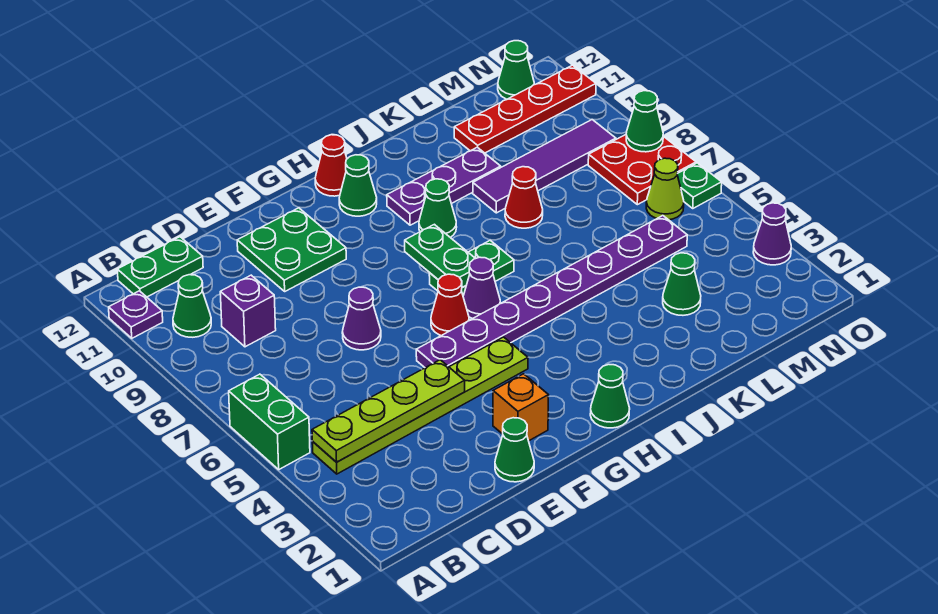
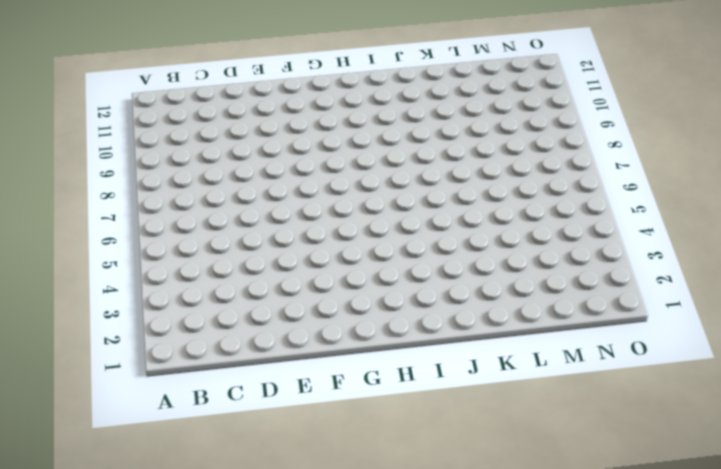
none -> green brick A5:A6 level 1
none -> purple plate A11 level 1
none -> lime plate B4:G4 level 1
none -> green cone B10 level 1

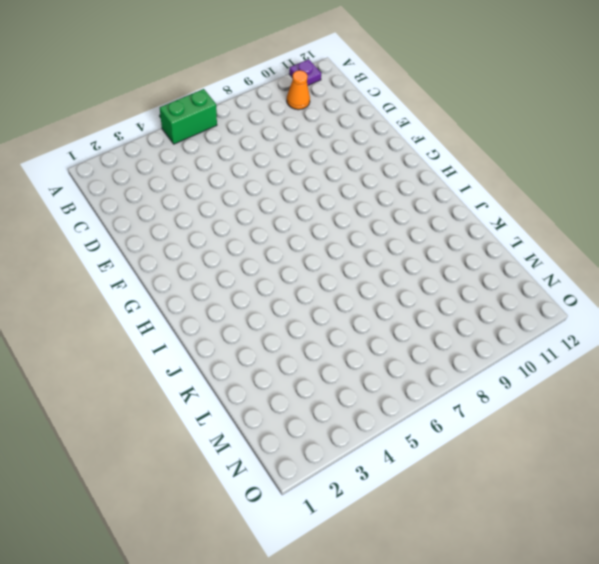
orange cone B10 level 1 -> green cone B10 level 1
none -> lime plate B4:G4 level 1
none -> green plate B12:C12 level 1
none -> purple brick C9 level 1
none -> green cone E1 level 1

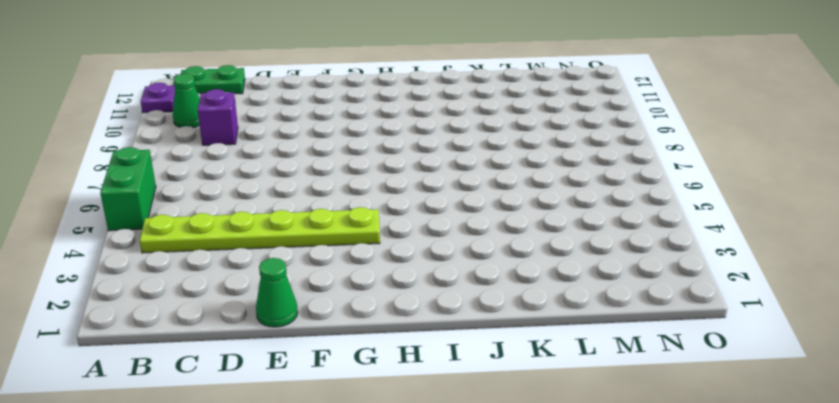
none -> purple cone E7 level 1
none -> green plate E10:F11 level 1
none -> orange brick F2 level 1
none -> purple plate F5:M5 level 1

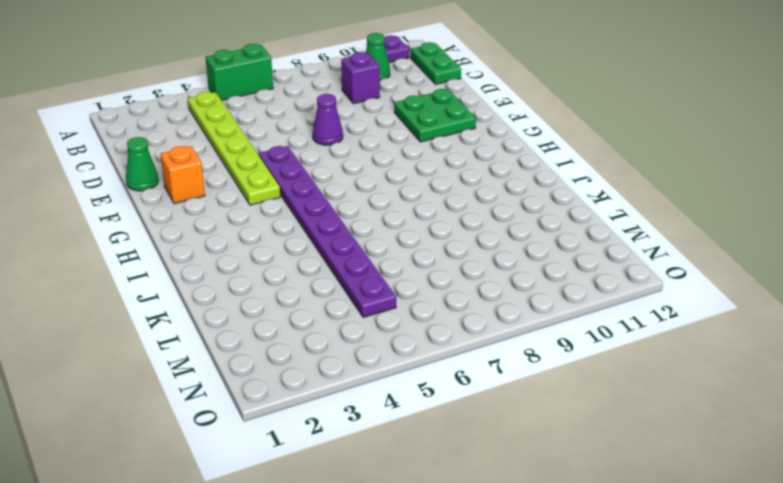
none -> red cone G6 level 1
none -> green cone H1 level 1
none -> purple cone H6 level 1
none -> green plate H7:I7 level 1

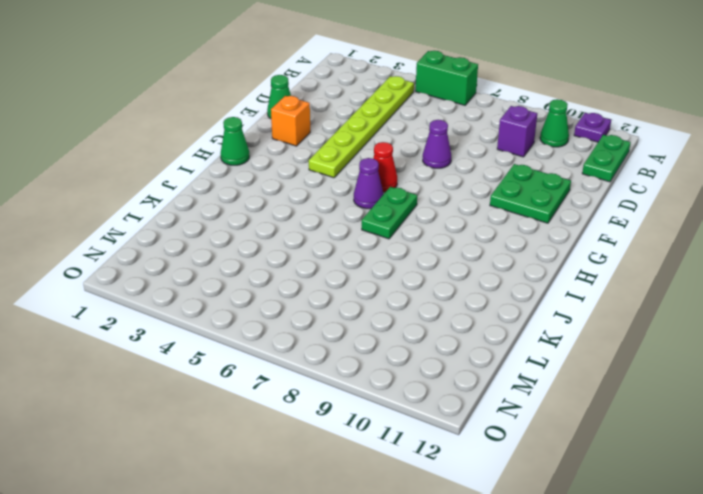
none -> purple plate F5:M5 level 1
none -> green cone H11 level 1
none -> red cone H12 level 1
none -> green cone I9 level 1

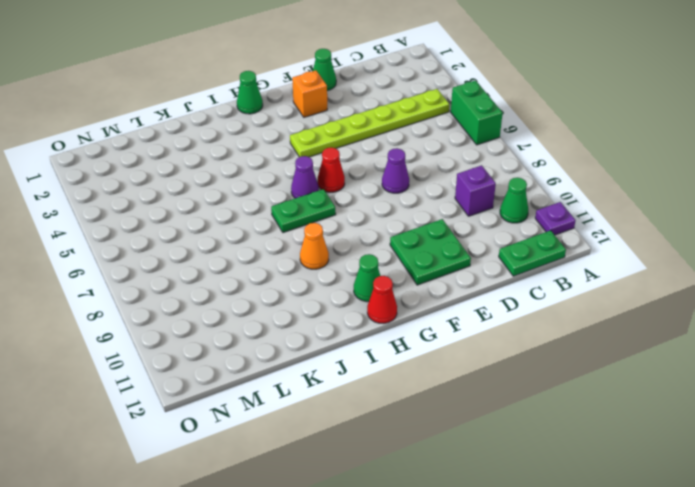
orange cone I9 level 1 -> green cone I9 level 1
none -> purple plate F5:M5 level 1
none -> purple plate I10:K10 level 1
none -> red cone K8 level 1
none -> purple tile K9:N9 level 1

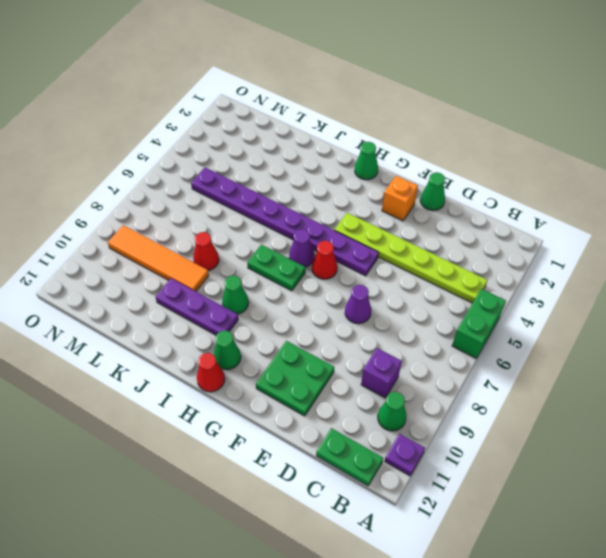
orange tile K9:N9 level 1 -> purple tile K9:N9 level 1
none -> green cone L3 level 1
none -> red plate L11:O11 level 1
none -> lime cone N6 level 1
none -> red plate N7:O8 level 1

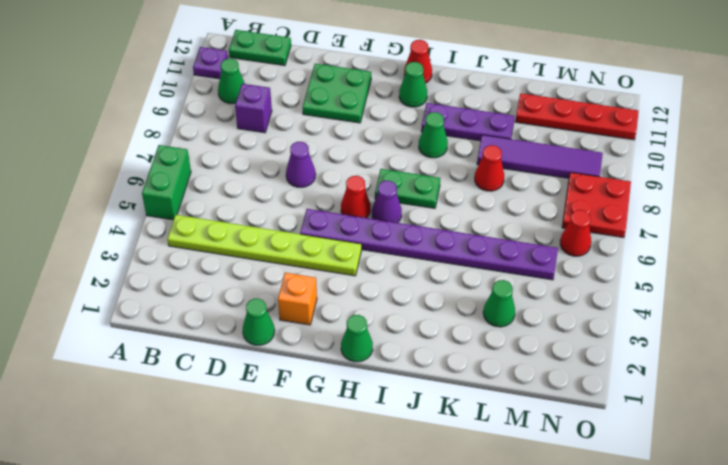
red cone N6 level 1 -> lime cone N6 level 1
none -> green cone N12 level 1
none -> purple cone O3 level 1
none -> green plate O6 level 1
none -> lime plate B4:E4 level 2

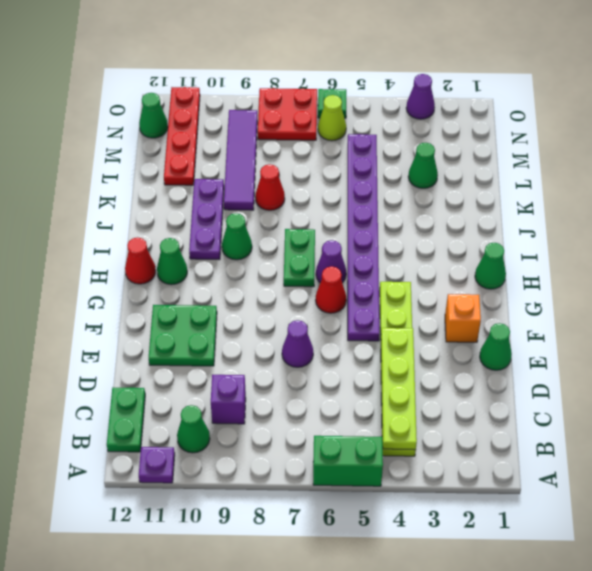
none -> green plate H7:H8 level 2
none -> green cone O8 level 2

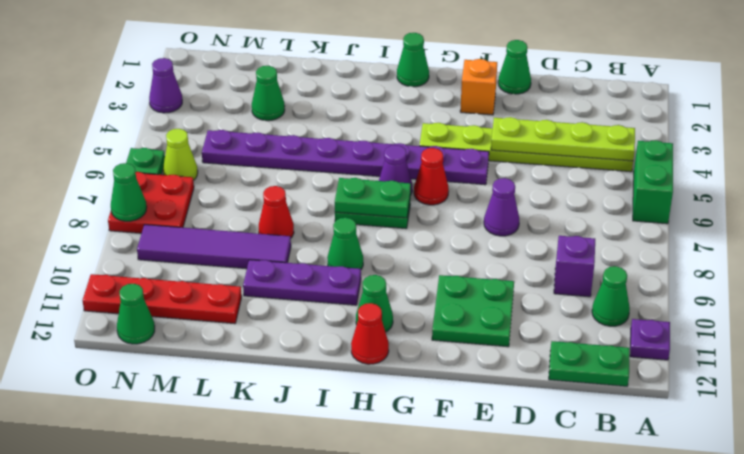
green plate H7:I7 level 2 -> green plate H7:H8 level 2

